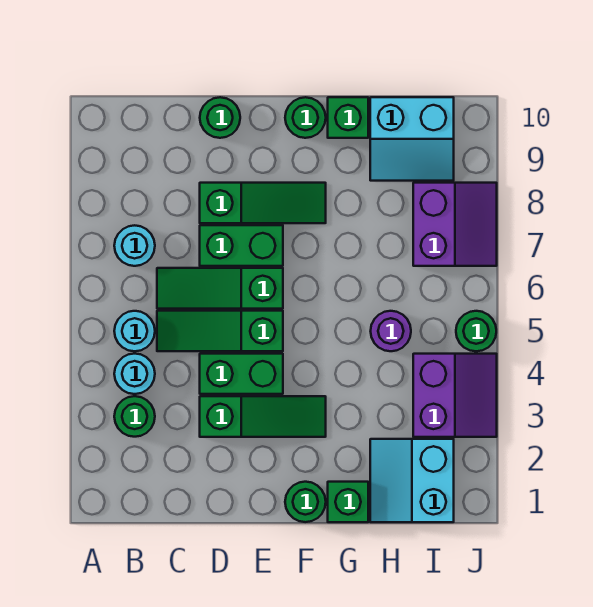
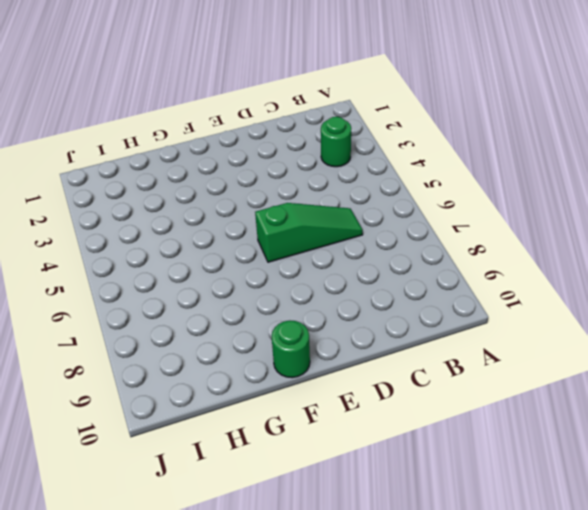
none -> cyan round brick B4 level 1
none -> cyan round brick B5 level 1
none -> cyan round brick B7 level 1

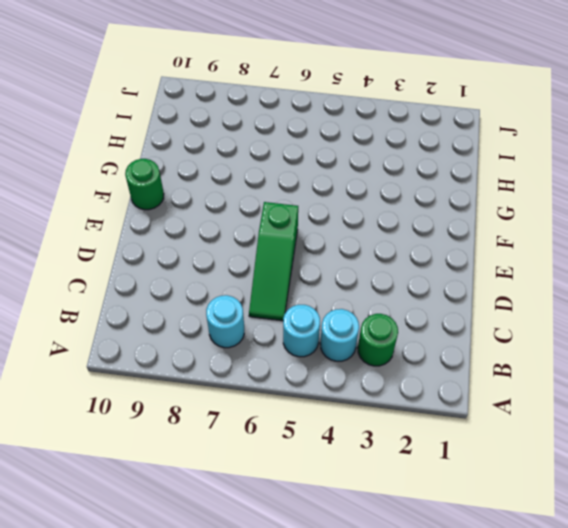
none -> green slope C5:E5 level 1 top E
none -> green slope D3:F3 level 1 top D
none -> green brick D4:E4 level 1

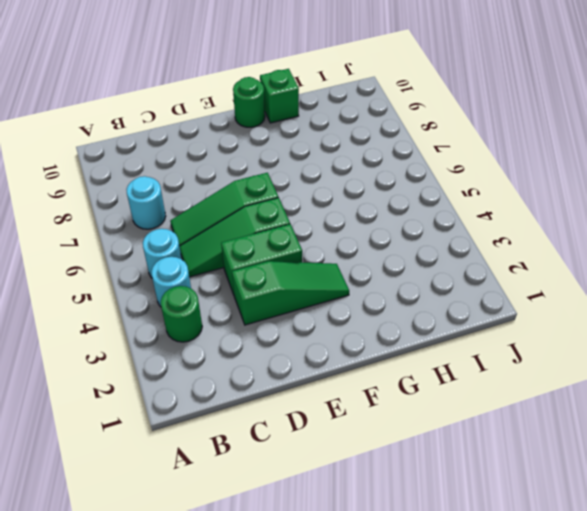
none -> green brick D7:E7 level 1
none -> green slope D8:F8 level 1 top D
none -> green round brick D10 level 1

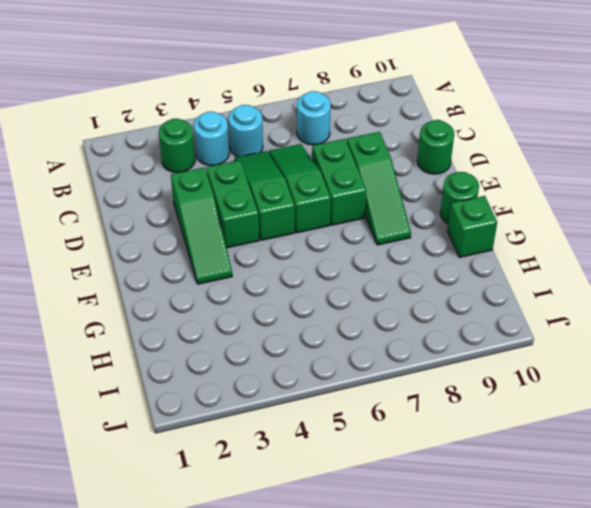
none -> green round brick F1 level 1
none -> green brick G1 level 1
none -> cyan slope H1:I2 level 1 top I

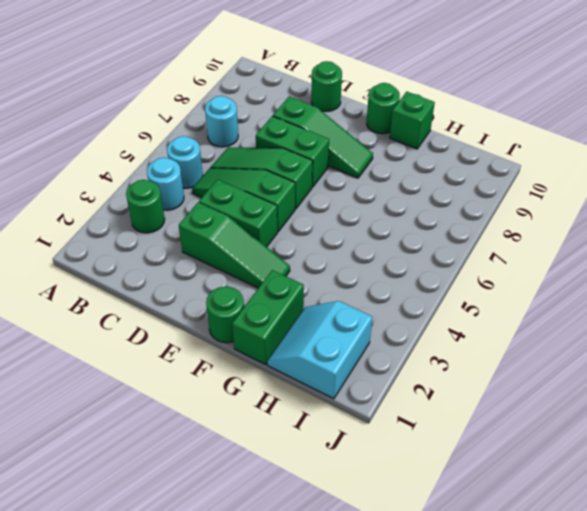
green brick G1:G2 level 1 -> green brick G1 level 1
none -> purple round brick H5 level 1
none -> cyan slope H9:I10 level 1 top 10
none -> purple slope I3:J4 level 1 top I

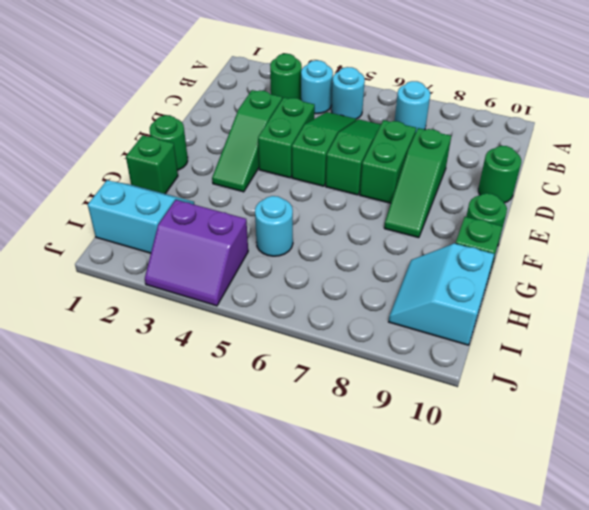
cyan round brick H5 level 1 -> purple round brick H5 level 1
none -> purple slope I7:J8 level 1 top I
none -> green round brick J5 level 1

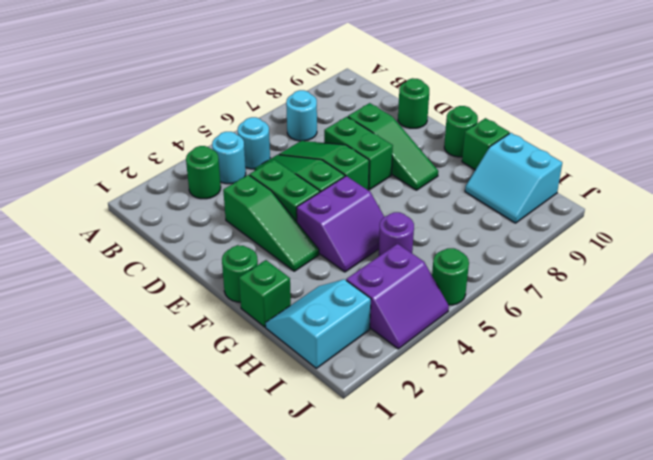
purple slope F4:G5 level 1 top F -> purple slope I7:J8 level 1 top I

